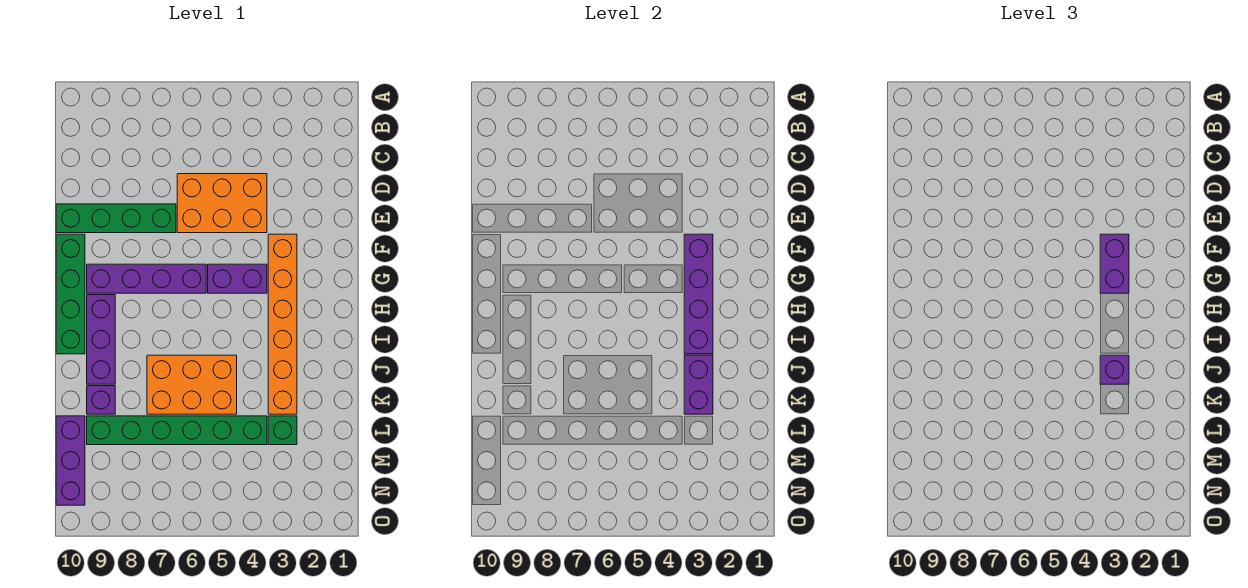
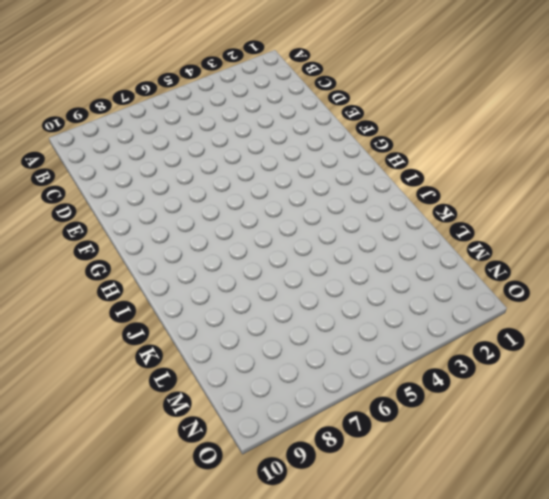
none -> orange brick D4:E6 level 1
none -> green brick E7:E10 level 1
none -> orange brick F3:K3 level 1

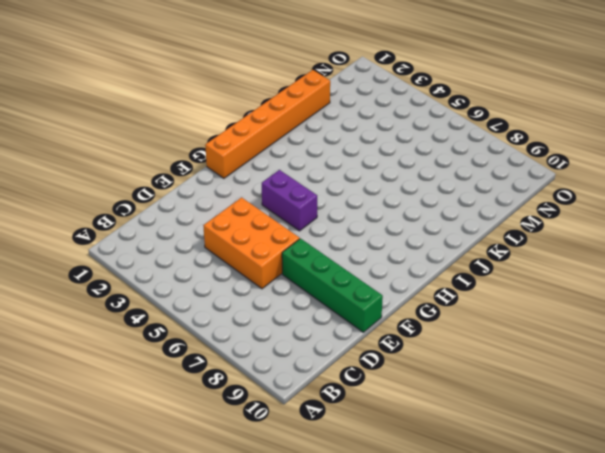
orange brick G1:L1 level 1 -> orange brick F3:K3 level 1
none -> green brick F10:I10 level 1
none -> purple brick G6:G9 level 1
none -> purple brick H9:J9 level 1

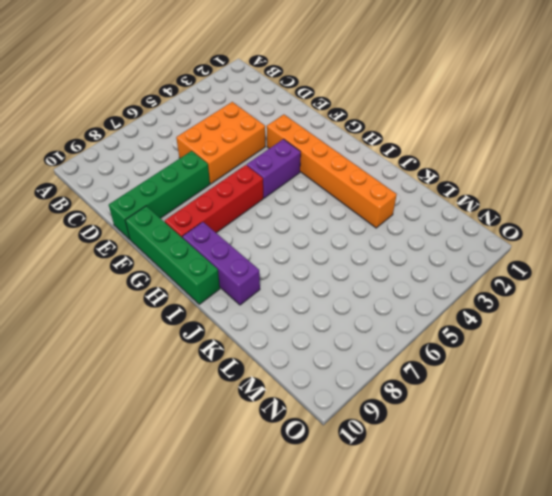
red brick G6:G9 level 1 -> purple brick G6:G9 level 1
none -> orange brick J5:K7 level 1
none -> purple brick K9 level 1
none -> green brick L3 level 1

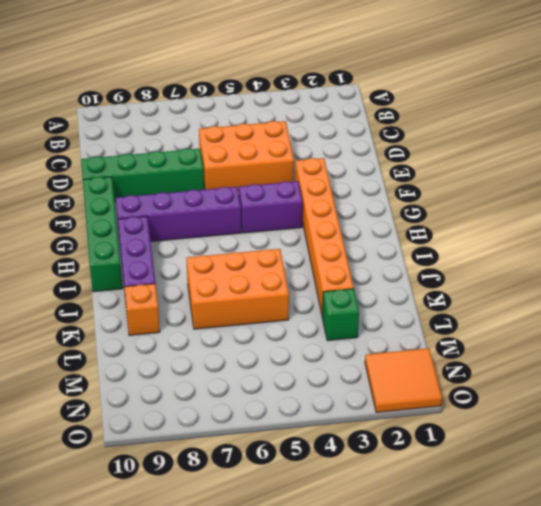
orange brick K9 level 1 -> purple brick K9 level 1
orange tile N1:O2 level 1 -> none
none -> green brick L4:L9 level 1
none -> purple brick L10:N10 level 1
none -> purple brick F3:I3 level 2

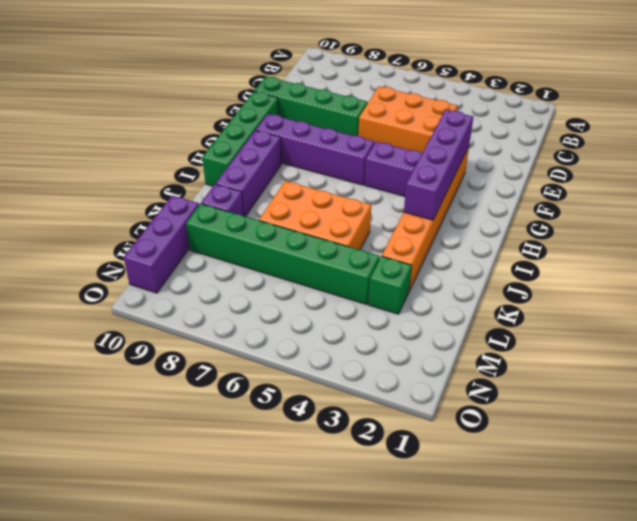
none -> purple brick J3:K3 level 2
none -> purple brick F3:G3 level 3
none -> purple brick J3 level 3

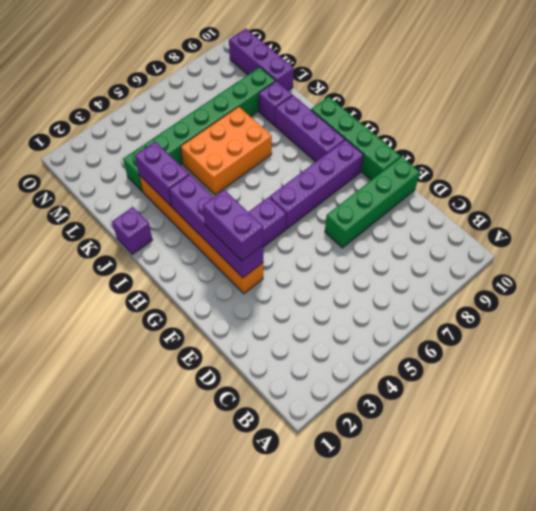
purple brick J1 level 1 -> purple brick J3 level 3
none -> orange brick D4:E6 level 1

